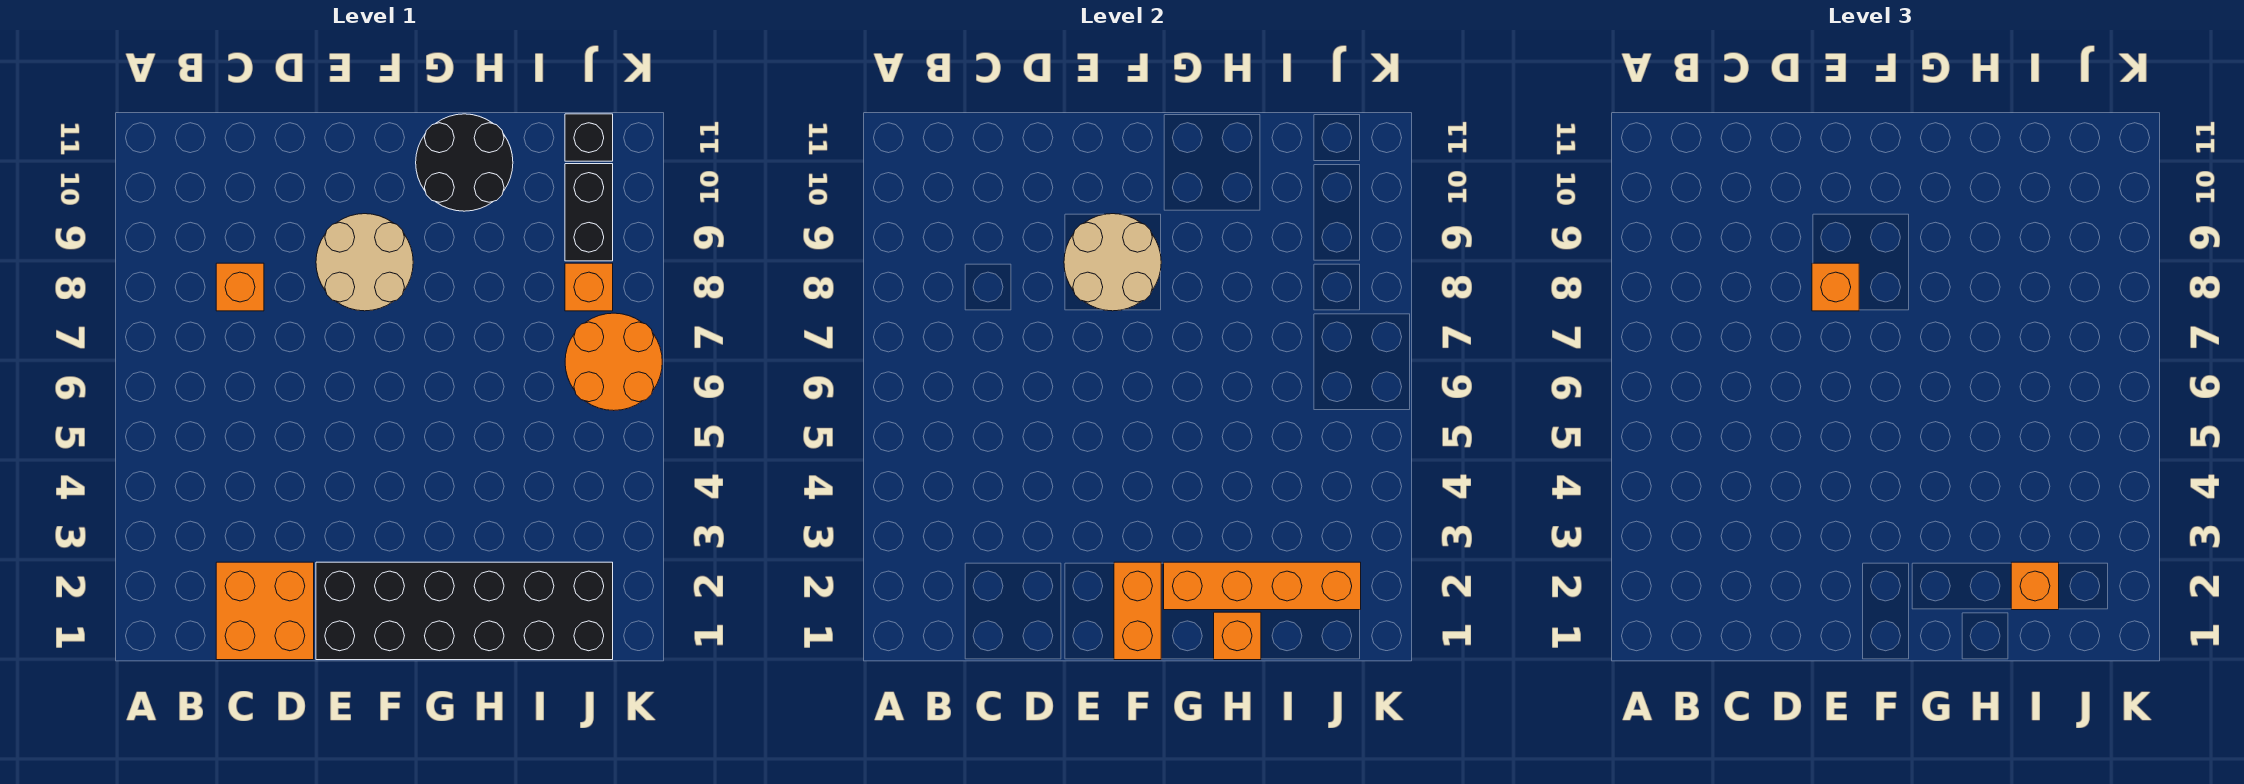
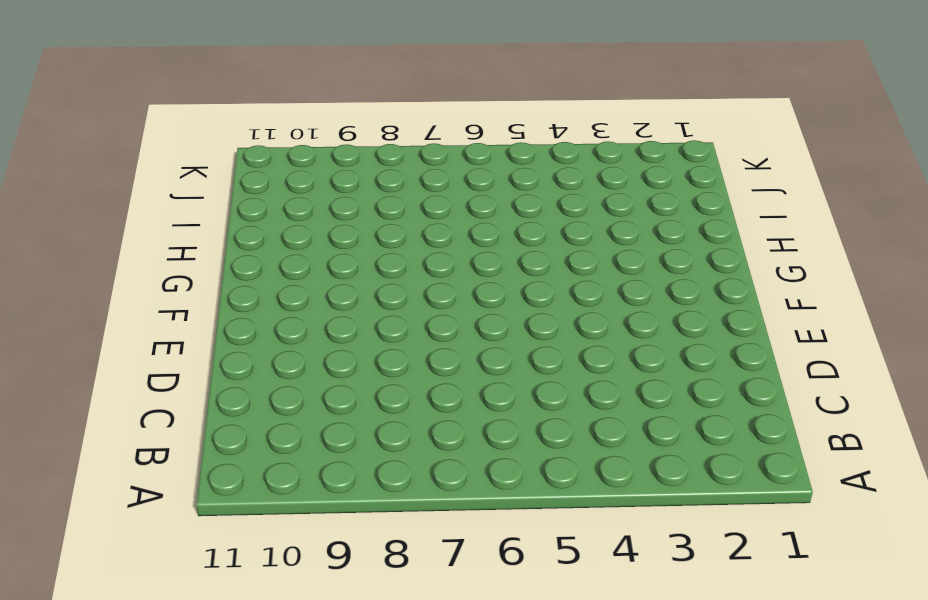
none -> orange brick C1:D2 level 1
none -> orange brick C8 level 1
none -> black brick E1:J2 level 1

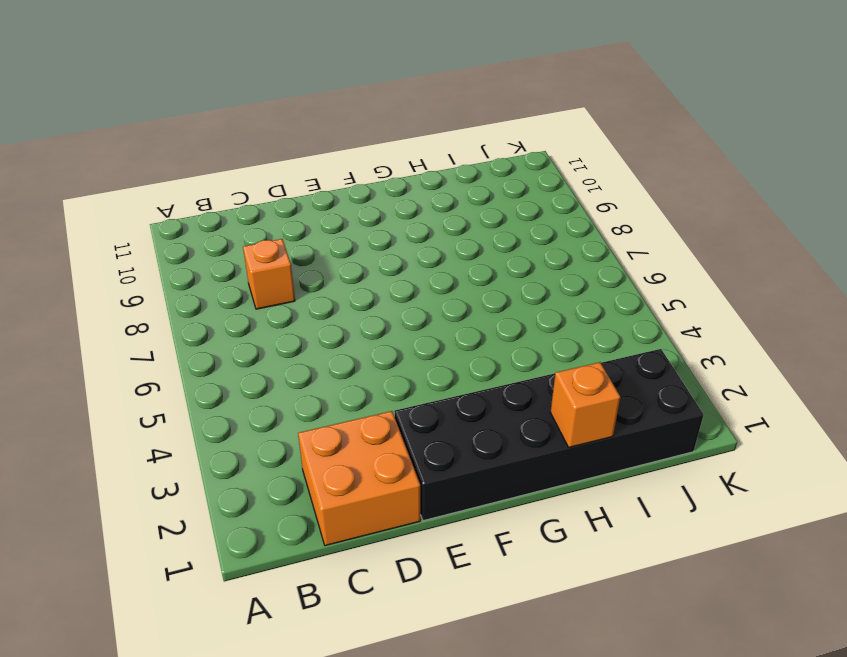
none -> tan round brick E8:F9 level 1
none -> black round brick G10:H11 level 1
none -> orange round brick J6:K7 level 1

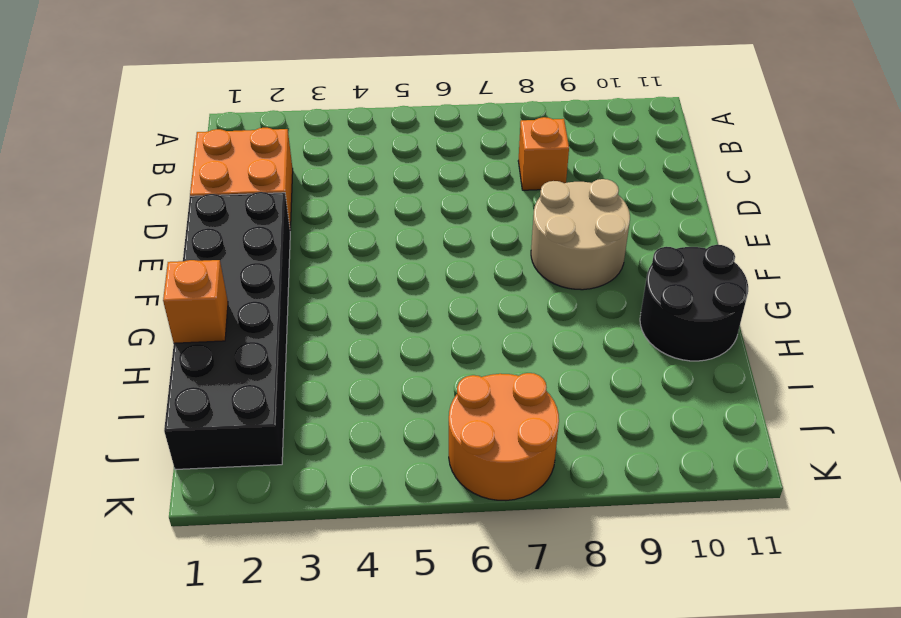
none -> orange brick J8 level 1
none -> black brick J9:J10 level 1
none -> black brick J11 level 1

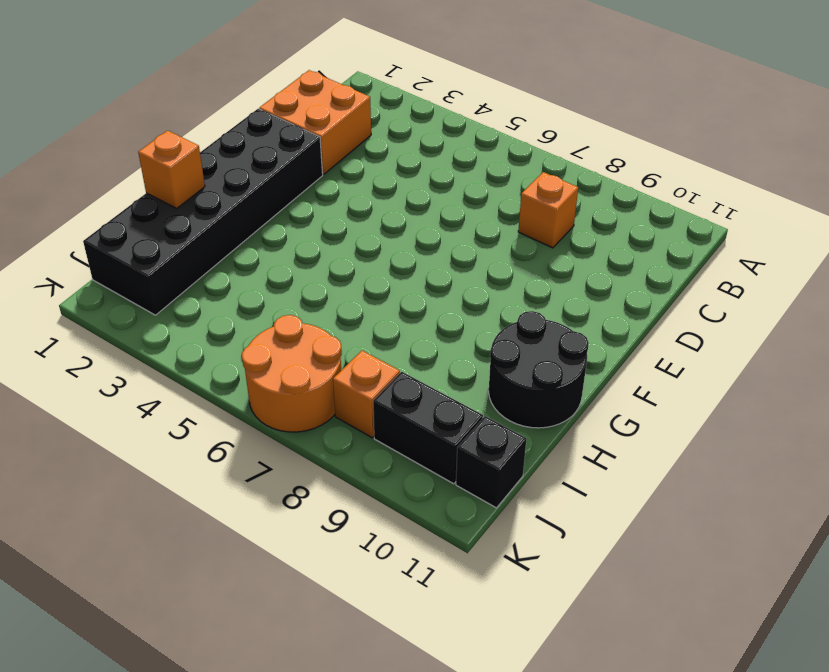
none -> tan round brick E8:F9 level 1
none -> tan round brick E8:F9 level 2
none -> orange brick F1:F2 level 2

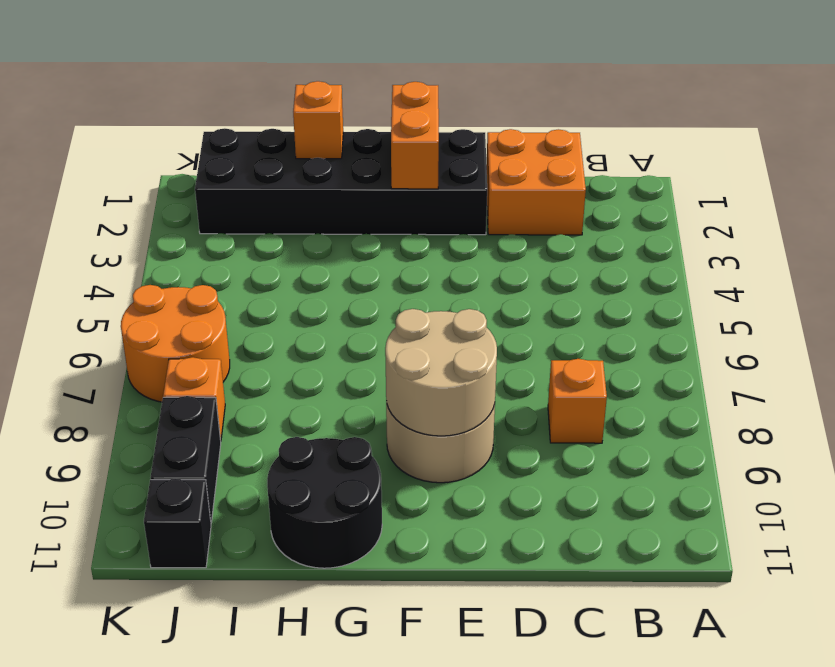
none -> orange brick G2:J2 level 2
none -> orange brick E8 level 3
none -> orange brick I2 level 3

